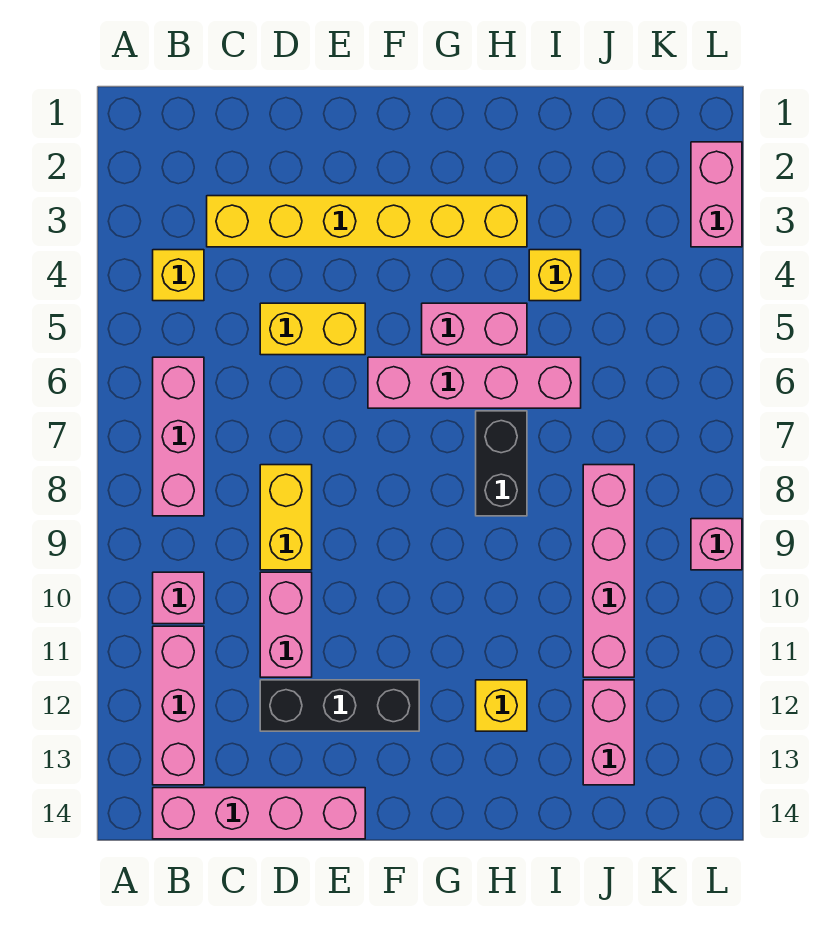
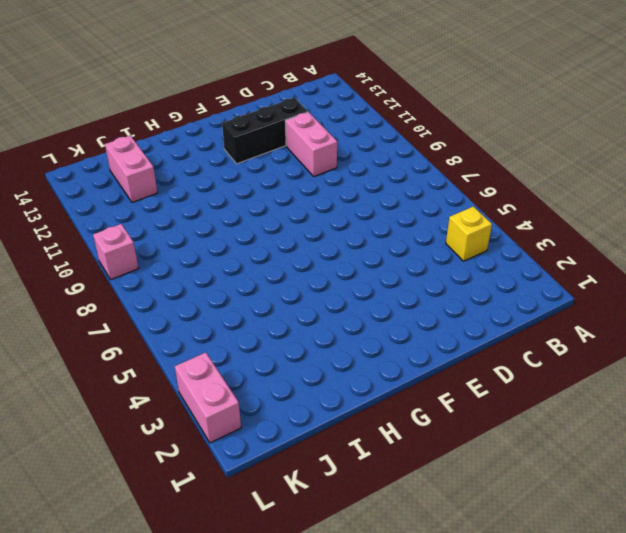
none -> pink brick B6:B8 level 1
none -> pink brick B10 level 1
none -> pink brick B11:B13 level 1

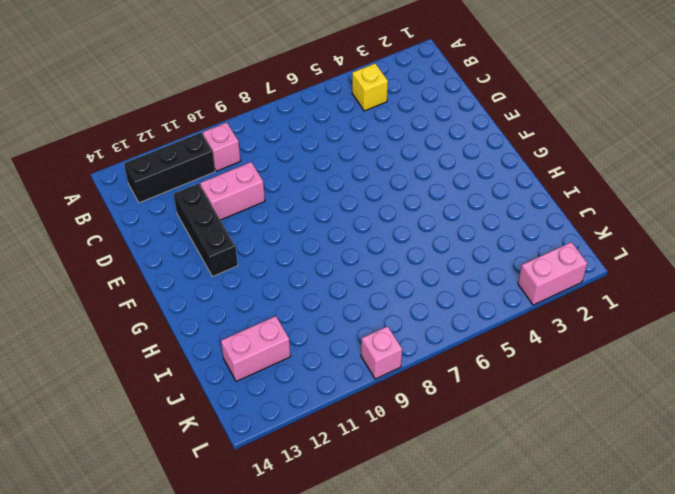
black brick B11:B13 level 1 -> pink brick B11:B13 level 1
none -> pink brick B6:B8 level 1
none -> pink brick B14:E14 level 1
none -> yellow brick C3:H3 level 1

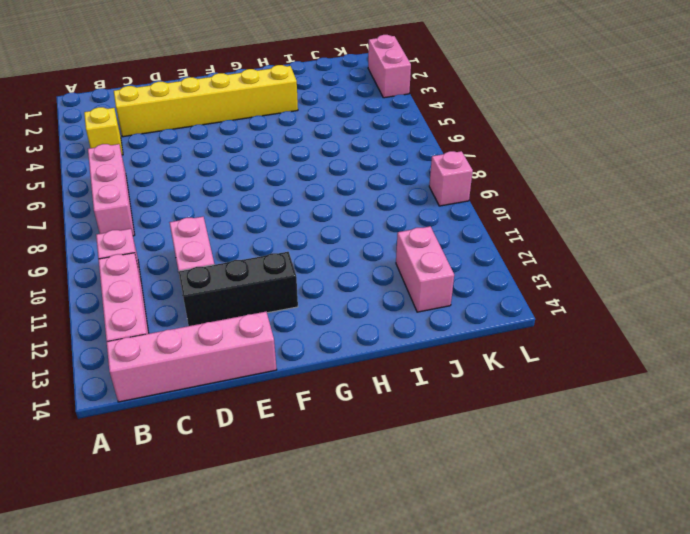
none -> yellow brick D5:E5 level 1
none -> yellow brick D8:D9 level 1
none -> pink brick F6:I6 level 1

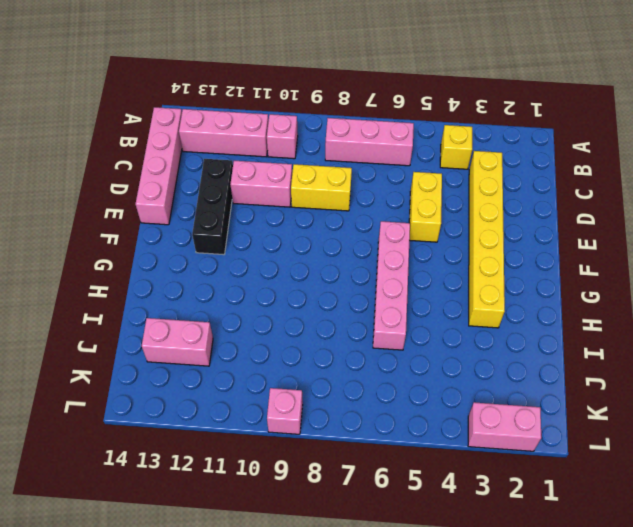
none -> pink brick G5:H5 level 1
none -> black brick H7:H8 level 1
none -> yellow brick H12 level 1

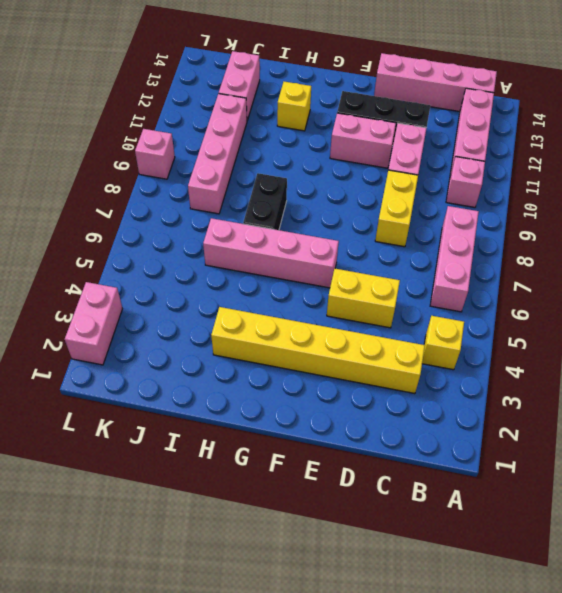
pink brick E11:F11 level 1 -> pink brick G5:H5 level 1
none -> yellow brick I4 level 1

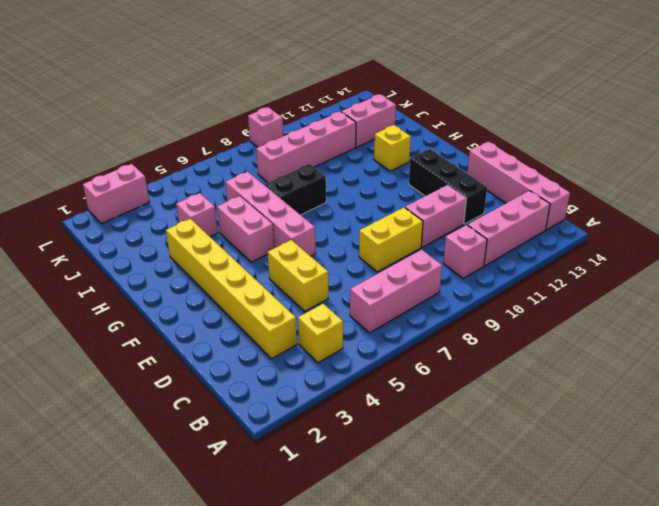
pink brick I4 level 1 -> yellow brick I4 level 1

